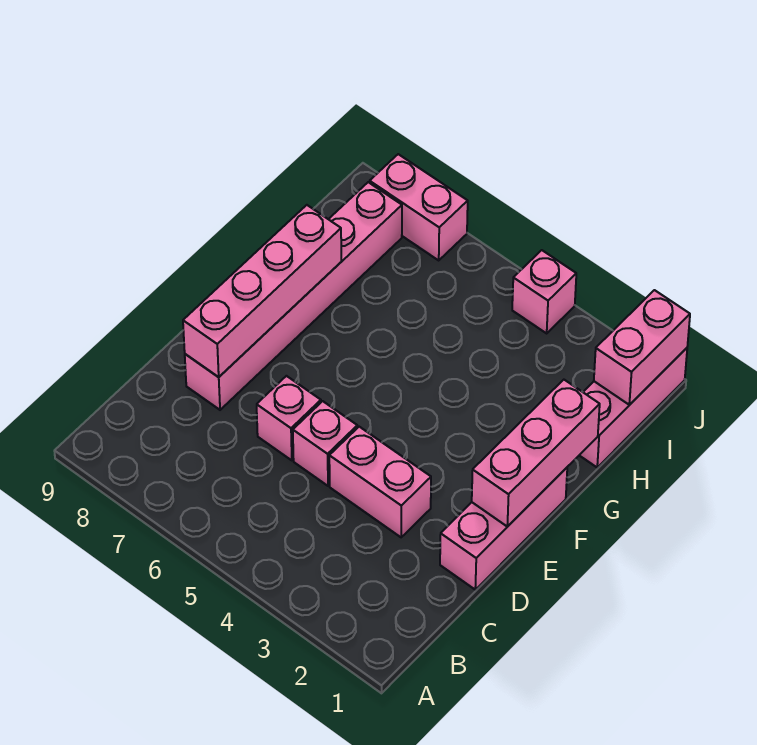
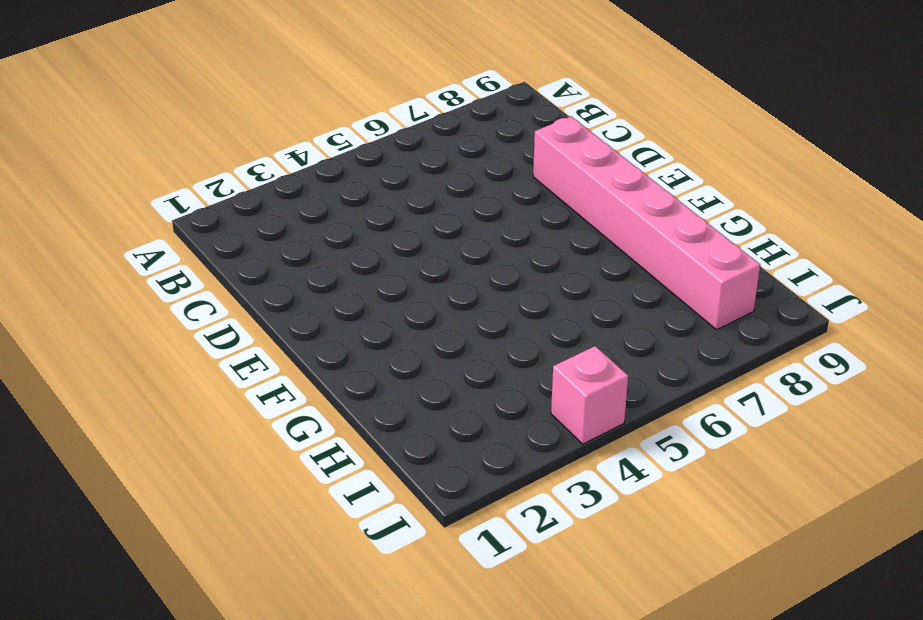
none -> pink brick D1:F1 level 1
none -> pink brick D3:D4 level 1

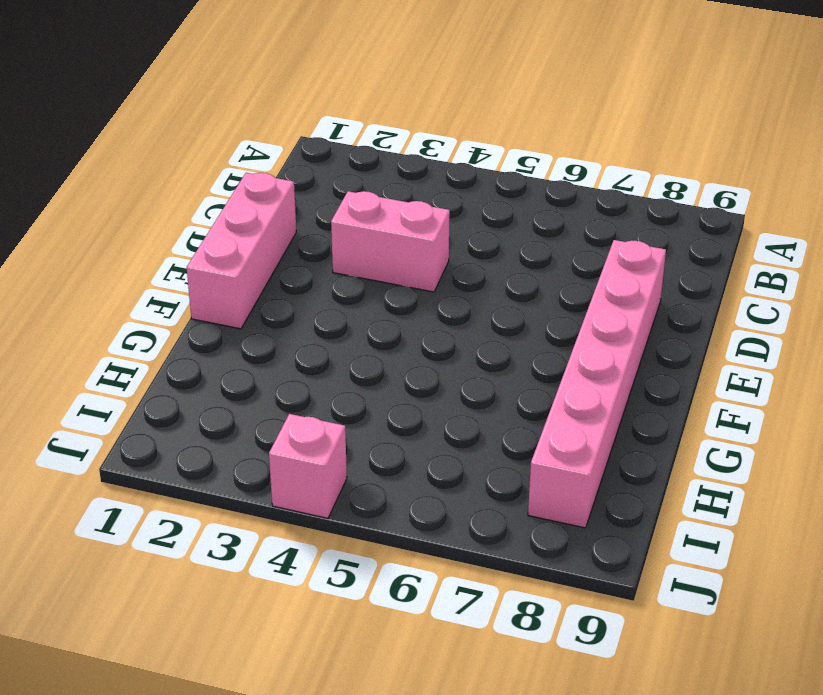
none -> pink brick D5 level 1
none -> pink brick D6 level 1

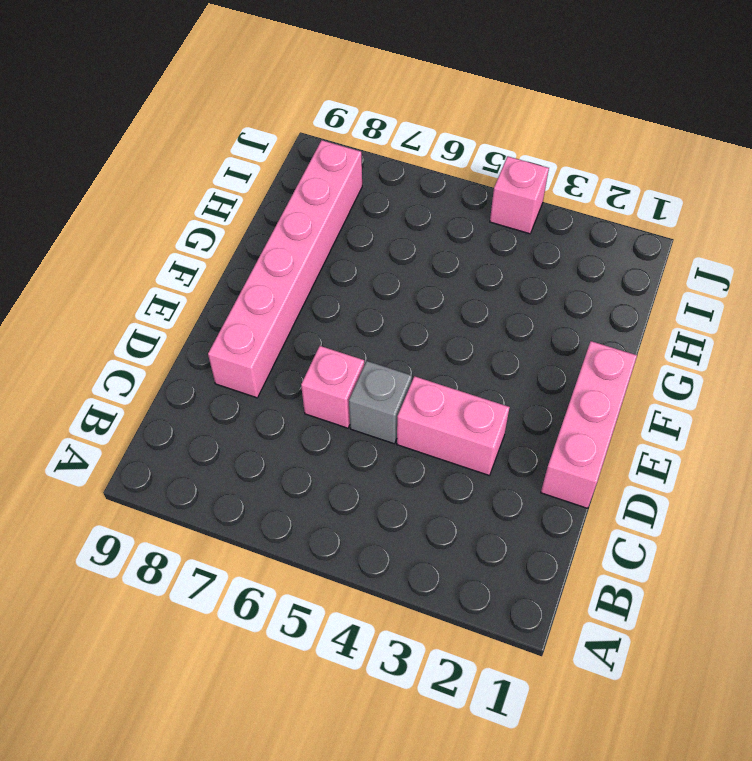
grey brick D5 level 1 -> pink brick D5 level 1
none -> pink brick H1:J1 level 1
none -> pink brick J7:J8 level 1

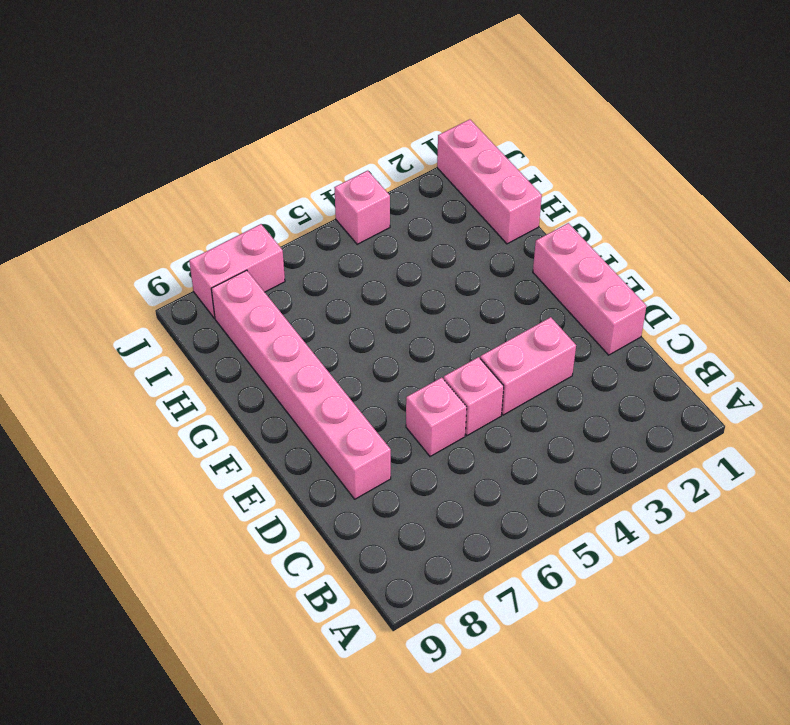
none -> pink brick D8:G8 level 2
none -> pink brick E1:G1 level 2

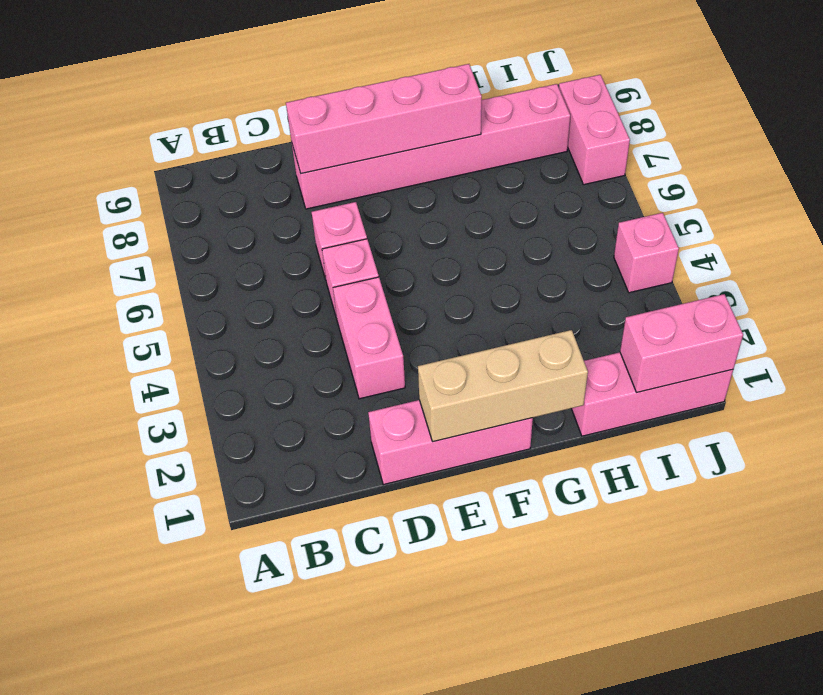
tan brick E1:G1 level 2 -> pink brick E1:G1 level 2

